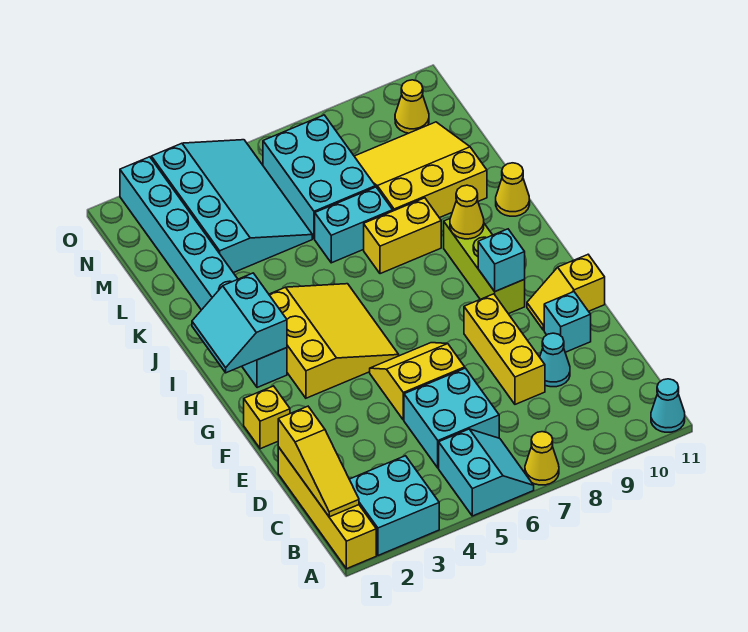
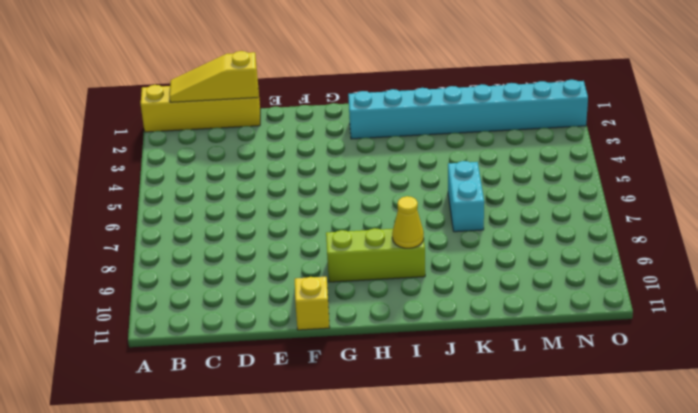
none -> cyan brick A2:B3 level 1
none -> cyan slope A5:B6 level 1 top 5
none -> yellow cone A7 level 1

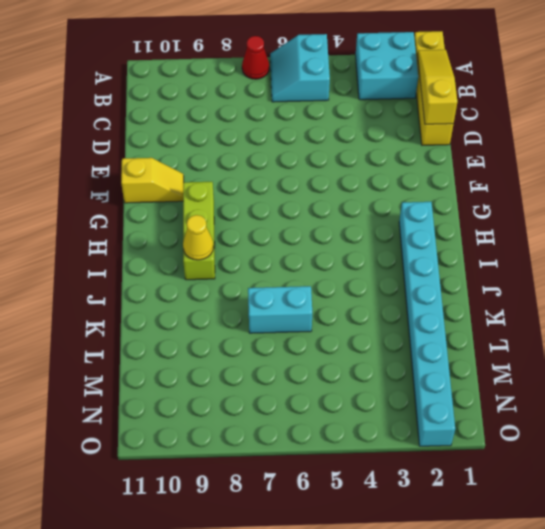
red cone A7 level 1 -> yellow cone A7 level 1
none -> cyan cone A11 level 1
none -> cyan brick C5:D6 level 1
none -> yellow brick D8:F8 level 1

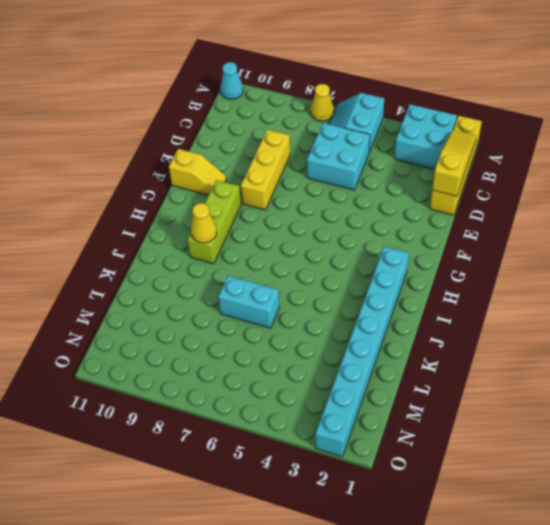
none -> cyan cone D9 level 1
none -> yellow slope E5:F6 level 1 top E
none -> cyan brick E10 level 1

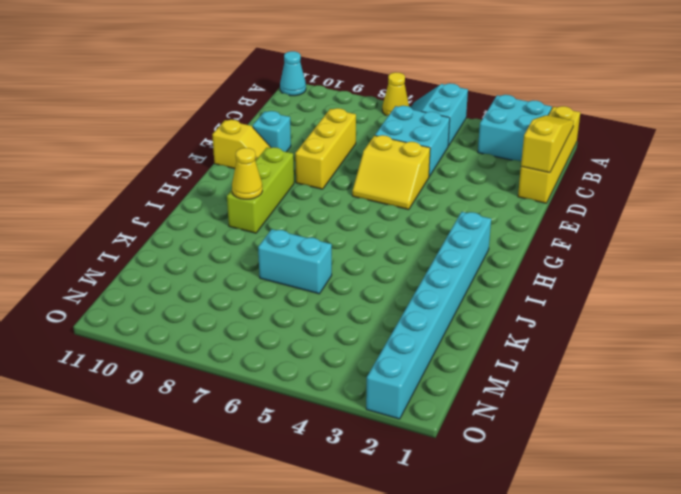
none -> cyan cone D9 level 1
none -> yellow brick F1 level 1
none -> yellow slope G3:I5 level 1 top 3

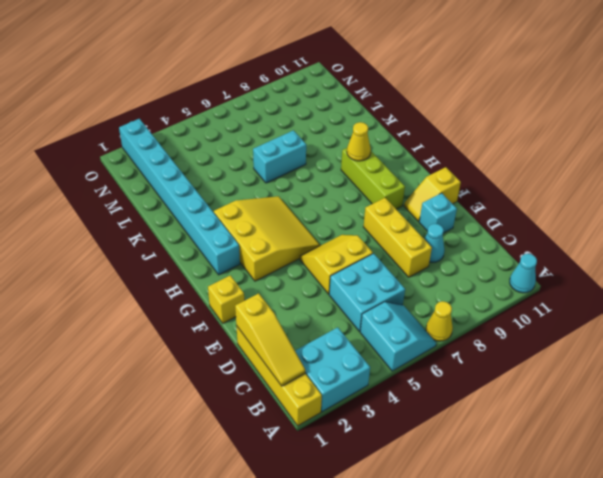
none -> yellow brick J7:J8 level 1
none -> yellow cone J11 level 1
none -> yellow slope K8:M10 level 1 top K

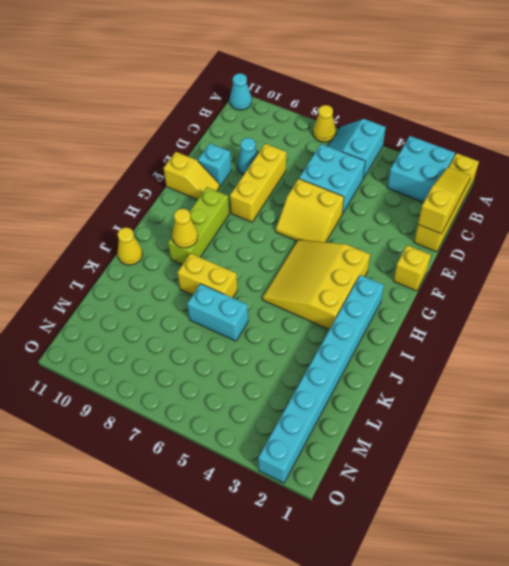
none -> yellow slope K8:M10 level 1 top K
none -> cyan slope L3:O5 level 1 top 3
none -> cyan brick L6:N7 level 1

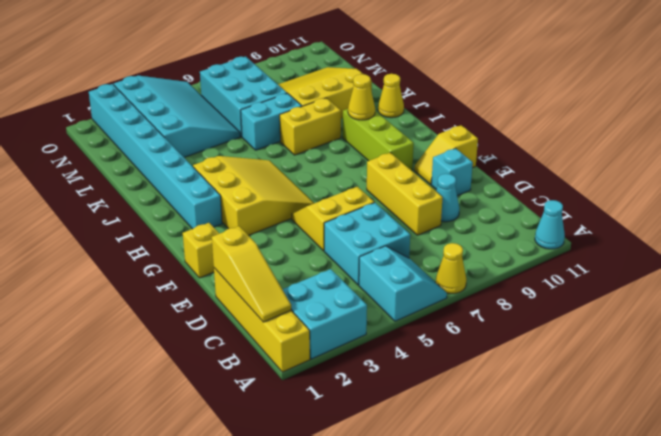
none -> yellow cone N10 level 1
none -> cyan brick G9 level 2
none -> cyan slope H1:I2 level 2 top 2

